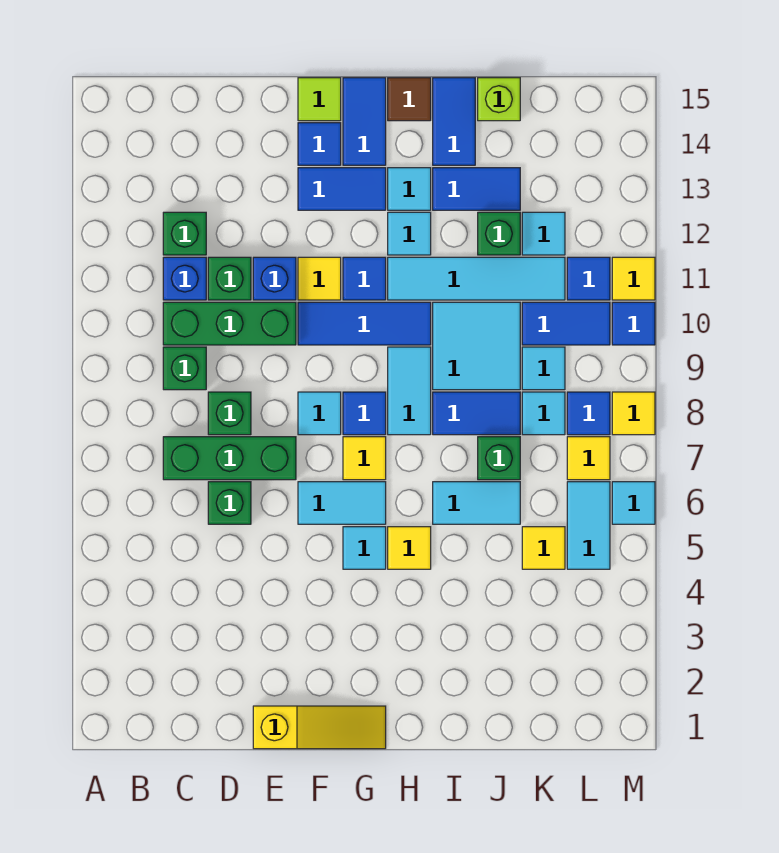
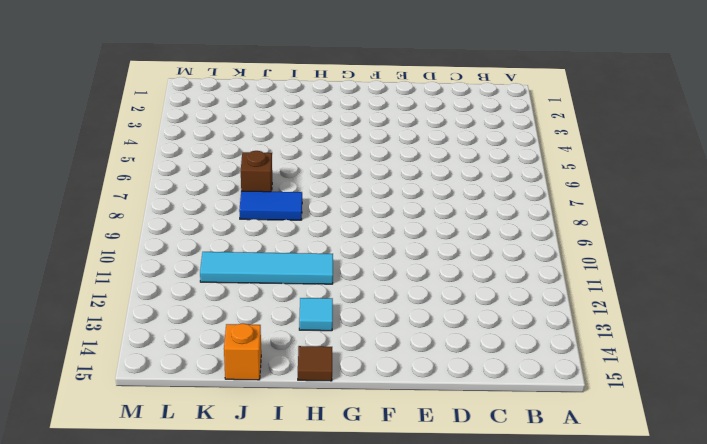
brown brick J7 level 1 -> green brick J7 level 1
orange brick J15 level 1 -> lime brick J15 level 1
none -> green brick C7:E7 level 1
none -> green brick C9 level 1
none -> green brick C10:E10 level 1
none -> blue brick C11 level 1

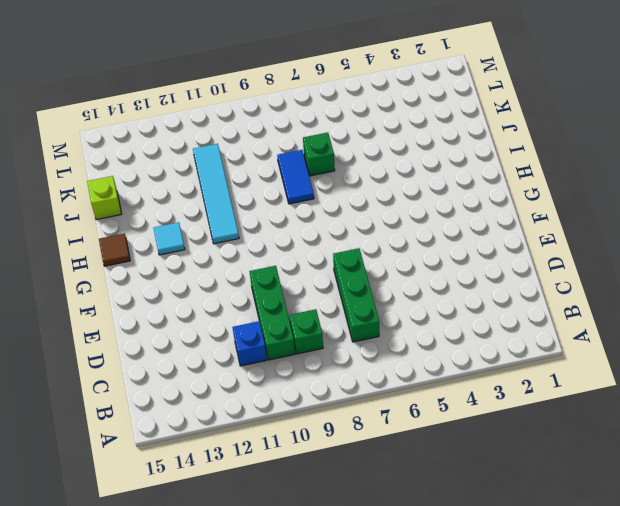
none -> green brick C12 level 1
none -> green brick D6 level 1
none -> green brick D8 level 1
none -> green brick D11 level 1

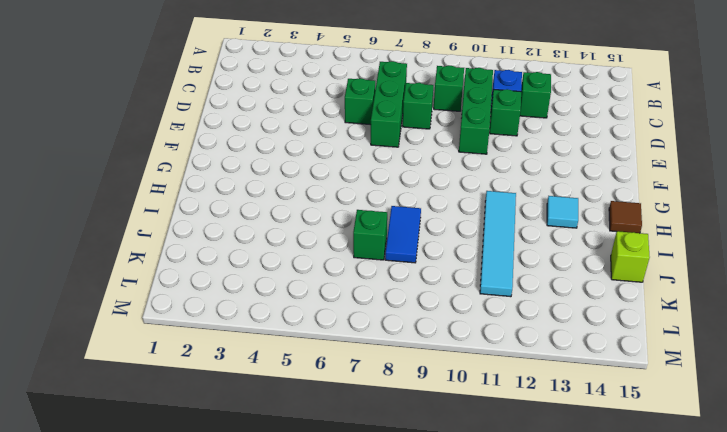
none -> yellow slope E1:G1 level 1 top E
none -> blue brick E11 level 1
none -> cyan tile F6:G6 level 1
none -> cyan tile F8 level 1

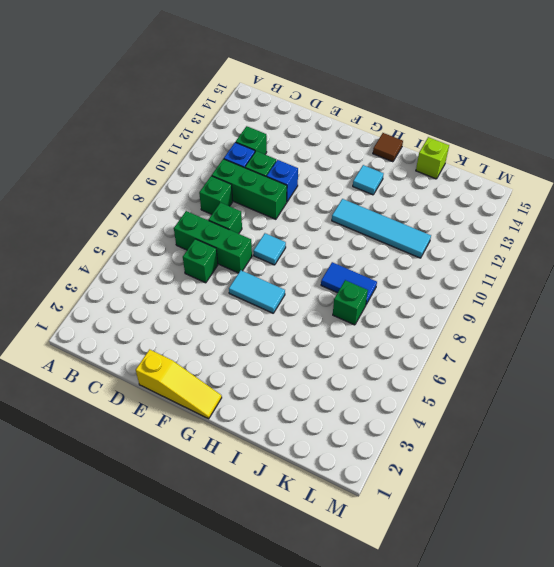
none -> blue tile F10:H10 level 1
none -> yellow tile F11 level 1
none -> blue tile F13:G13 level 1
none -> blue tile F14 level 1

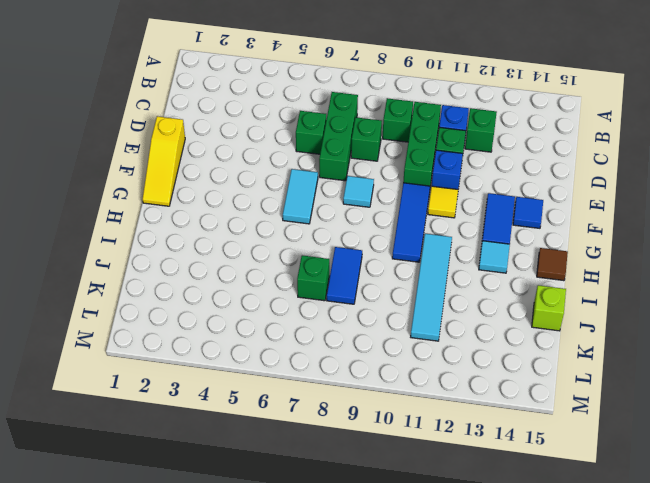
none -> lime tile F15 level 1
none -> cyan tile G5 level 1
none -> yellow tile G7 level 1
none -> blue tile G8 level 1

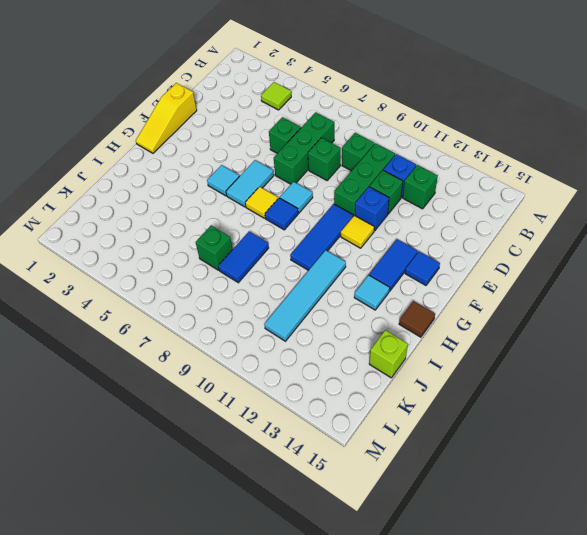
lime tile B4 level 1 -> lime tile F15 level 1
none -> blue tile G11 level 1
none -> blue tile G14:G15 level 1
none -> yellow tile H5 level 1
none -> cyan tile H8:H9 level 1

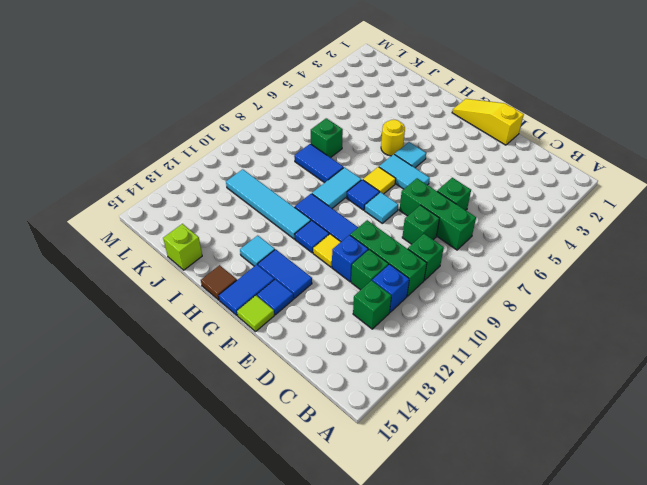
yellow round brick H5 level 1 -> yellow tile H5 level 1
none -> cyan tile H12 level 1
none -> cyan tile I6:J6 level 1
none -> cyan tile I9:J10 level 1
none -> blue tile I13:J13 level 1

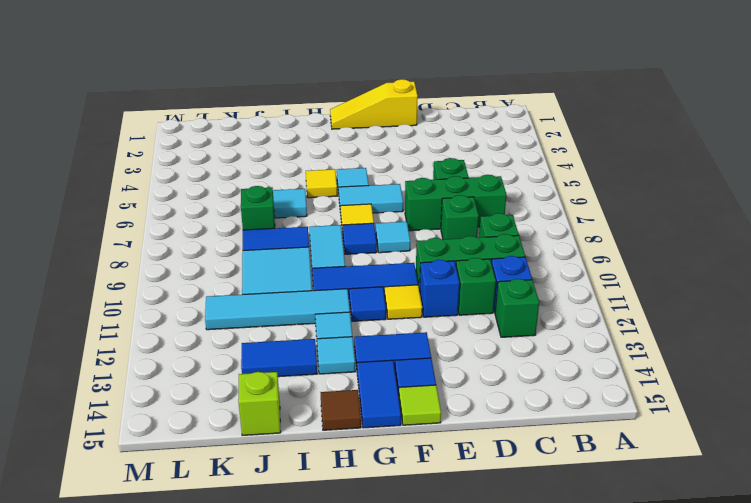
none -> blue tile I14:I15 level 1
none -> green brick J12 level 1
none -> yellow tile K5 level 1
none -> cyan tile K8 level 1

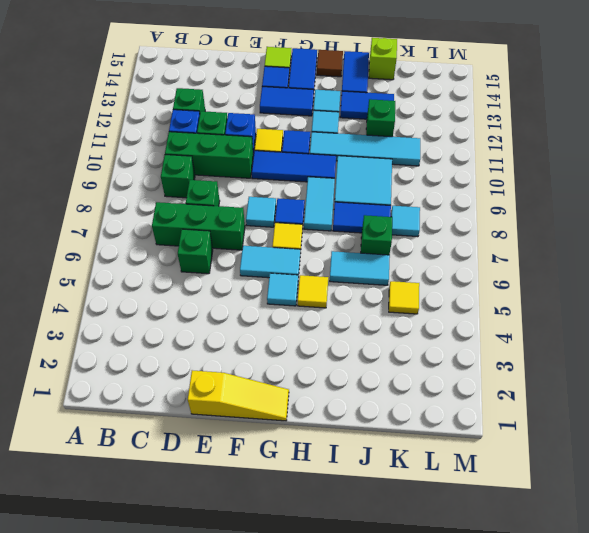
none -> cyan tile K9 level 1
none -> blue tile K10:L10 level 1
none -> cyan tile K12 level 1
none -> cyan tile L5:L6 level 1

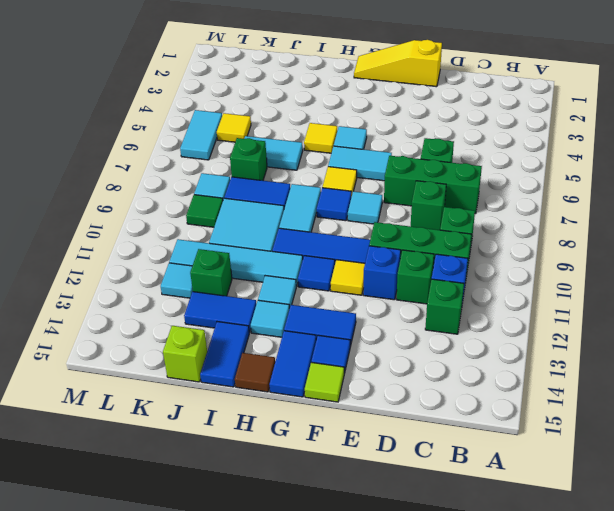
green tile K9 level 1 -> cyan tile K9 level 1
none -> blue tile K10:L10 level 1
none -> yellow tile L7 level 1
none -> blue tile L8 level 1
none -> blue tile L11 level 1

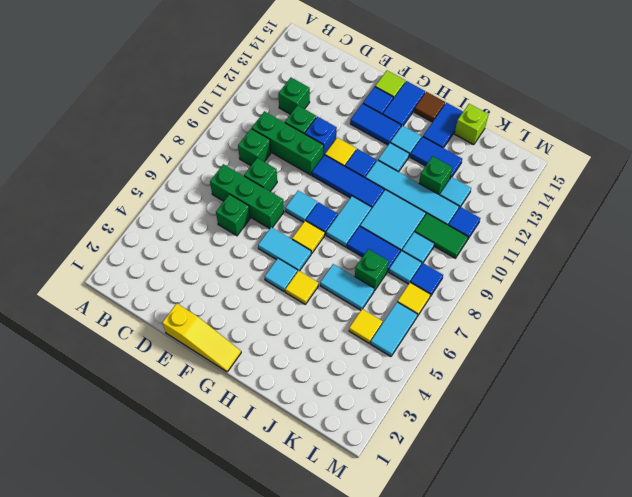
green tile K10:L10 level 1 -> blue tile K10:L10 level 1
none -> blue brick C11 level 1
none -> cyan tile M6 level 1
none -> yellow tile M8 level 1
none -> blue tile M10 level 1

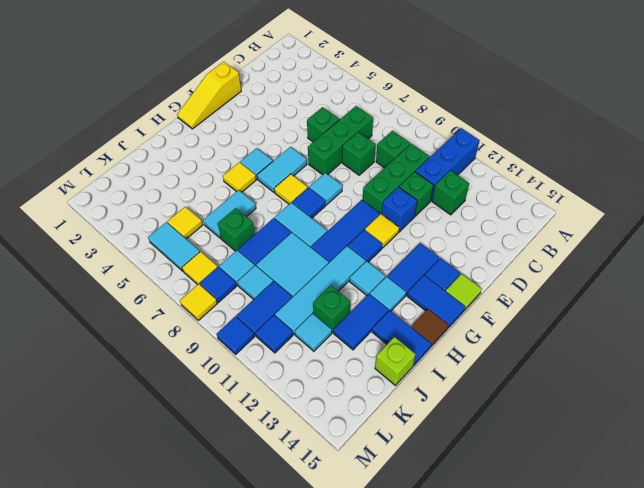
blue brick A11:C11 level 1 -> blue brick C11 level 1
none -> cyan tile M6 level 1
none -> yellow tile M11 level 1

